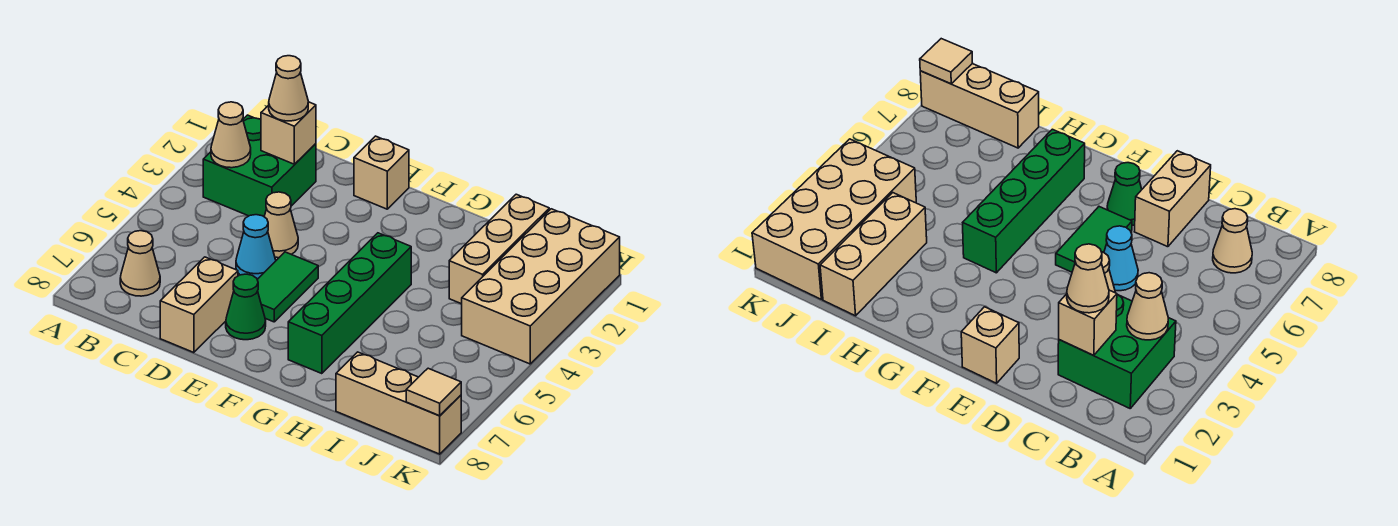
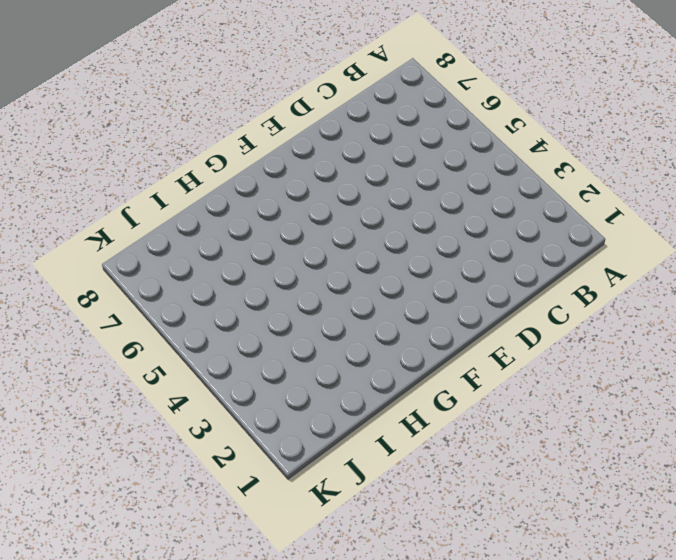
none -> green brick B2:C3 level 1
none -> tan cone B7 level 1
none -> tan cone D4 level 1

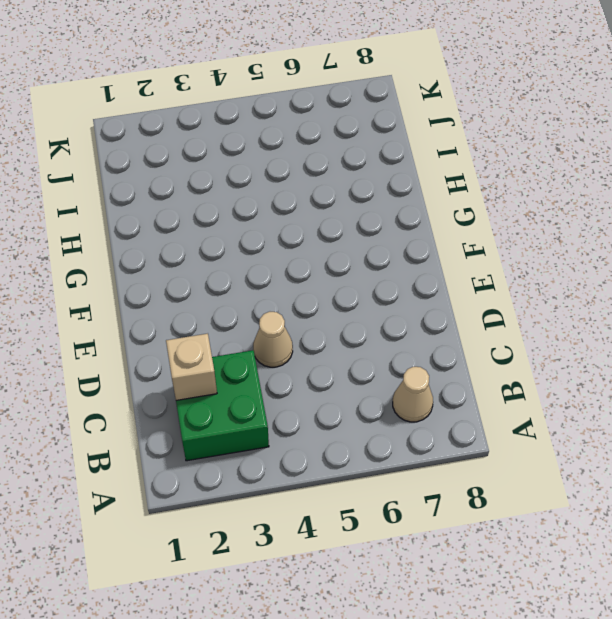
none -> cyan cone D5 level 1
none -> tan brick D7:D8 level 1
none -> tan brick E1 level 1

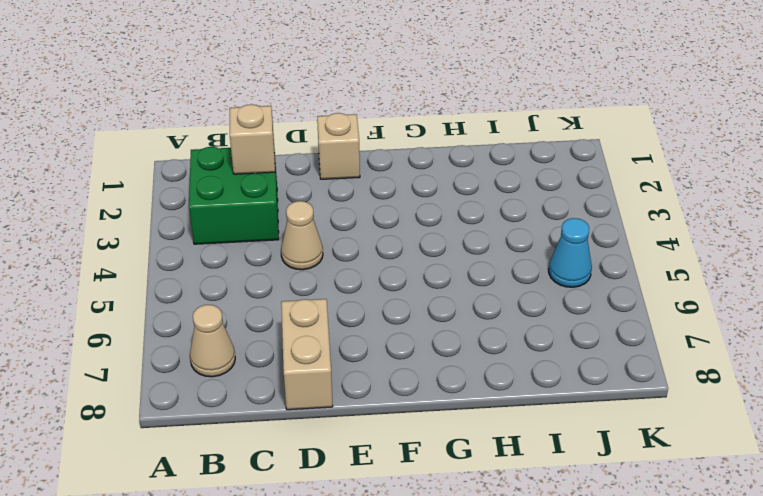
cyan cone J5 level 1 -> cyan cone D5 level 1
none -> green tile E5:E6 level 1
none -> green cone E7 level 1
none -> green brick G4:G7 level 1

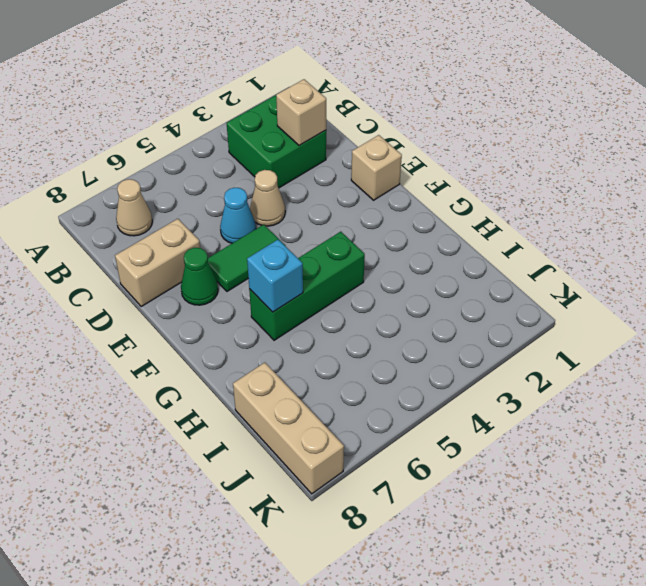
green brick G4:G6 level 1 -> green brick G4:G7 level 1
cyan brick G6 level 2 -> none
none -> tan brick I1:I3 level 1
none -> tan brick J1:K4 level 1
none -> tan cone B3 level 2

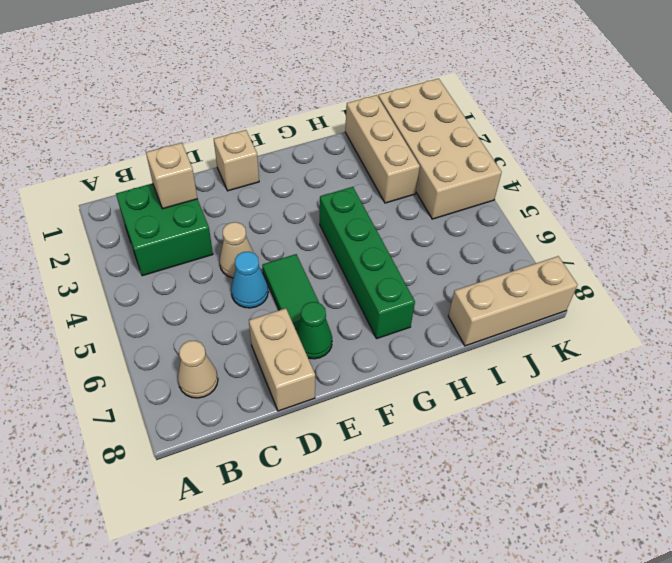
none -> tan cone B3 level 2
none -> tan tile K8 level 2
none -> tan cone C2 level 3

